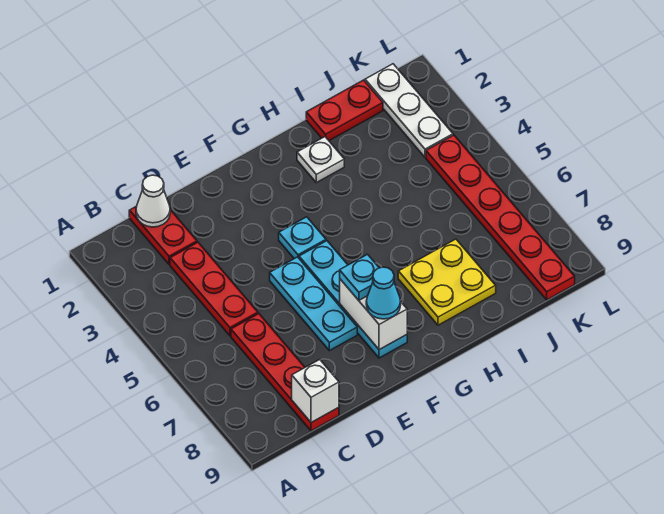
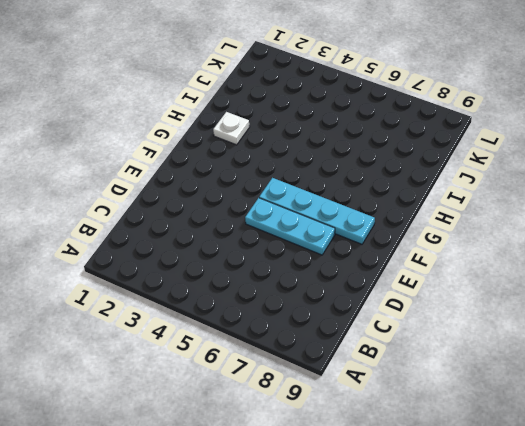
none -> red plate C1:C2 level 1
none -> red plate C3:C5 level 1
none -> red plate C6:C9 level 1

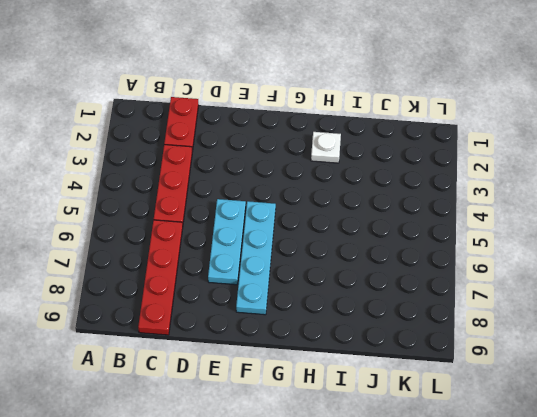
none -> cyan plate F4 level 1
none -> yellow plate H7:I8 level 1
none -> red plate I1:J1 level 1

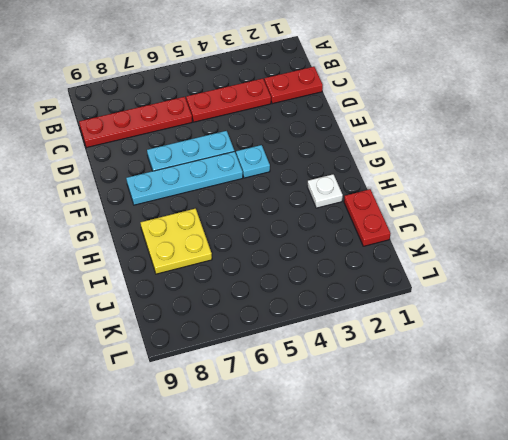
none -> white plate K1:K3 level 1
none -> red plate K4:K9 level 1
none -> white cone C1 level 2

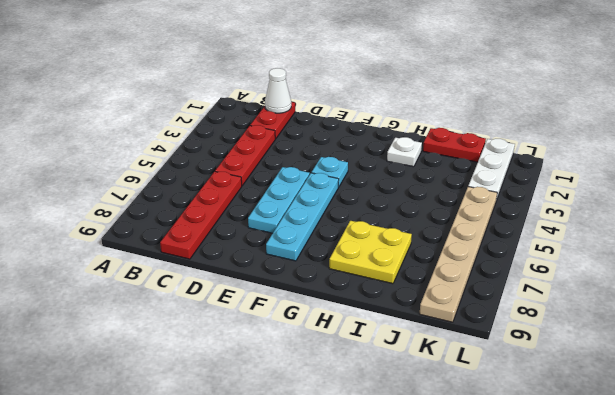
tan plate K4:K9 level 1 -> red plate K4:K9 level 1
none -> white brick C9 level 2
none -> white brick F7:F8 level 2
none -> cyan plate F7 level 3

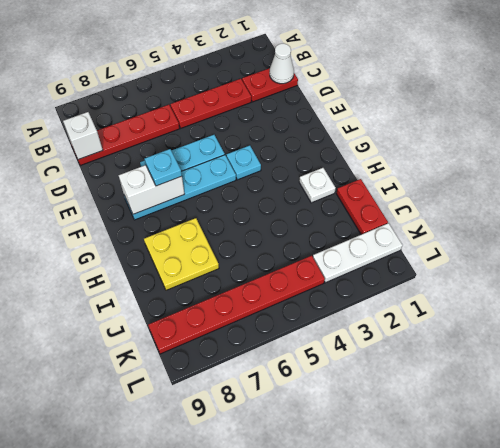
none -> cyan cone F8 level 3

